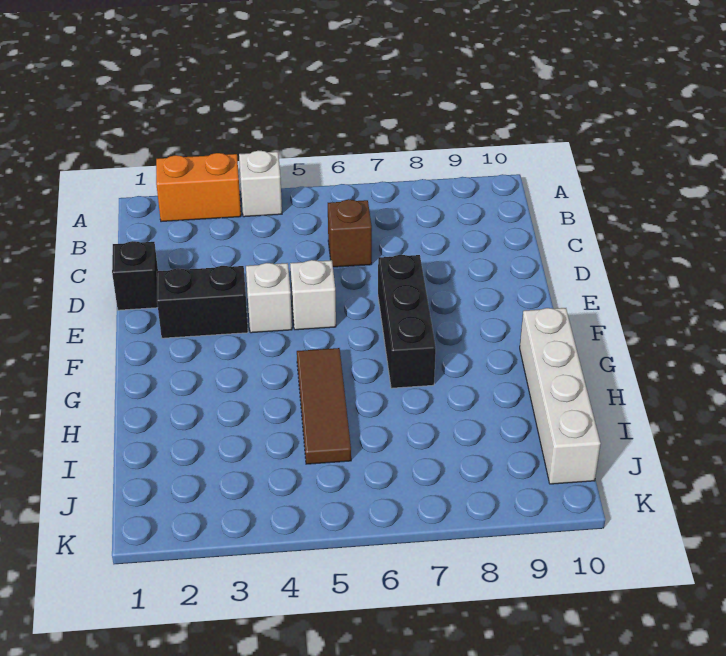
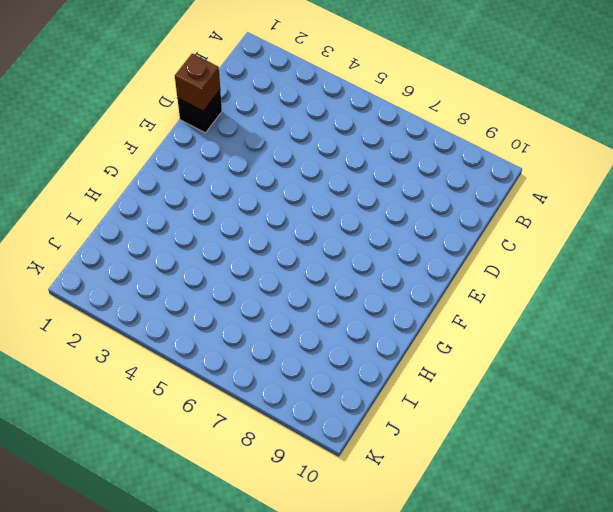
brown brick D1 level 2 -> brown brick C6 level 1
none -> orange brick A2:A3 level 1
none -> white brick A4 level 1

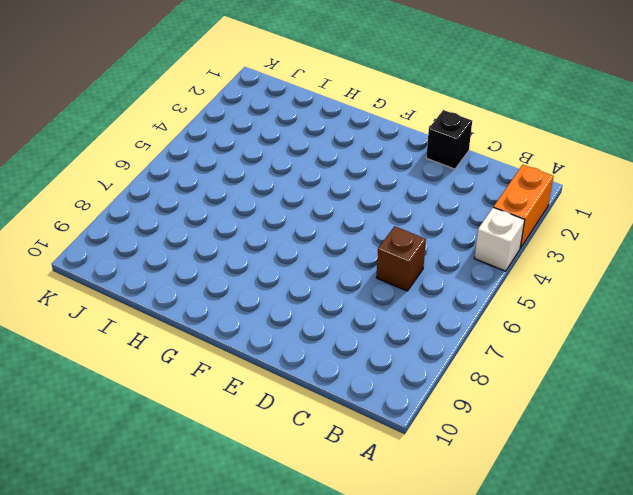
none -> black brick E2:E3 level 1
none -> white brick E4 level 1

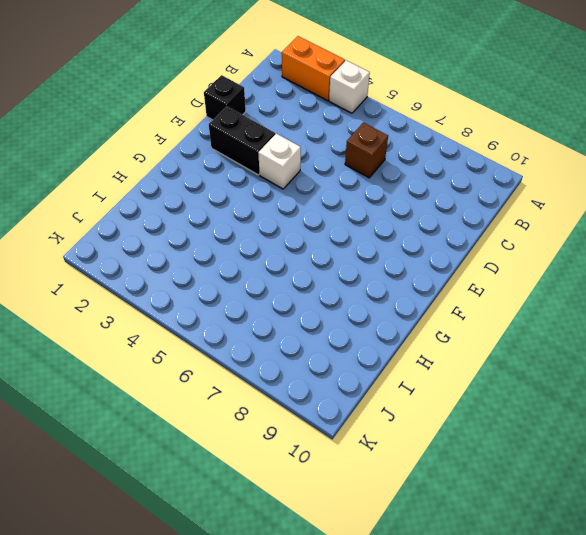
none -> white brick E5 level 1
none -> black brick E7:G7 level 1

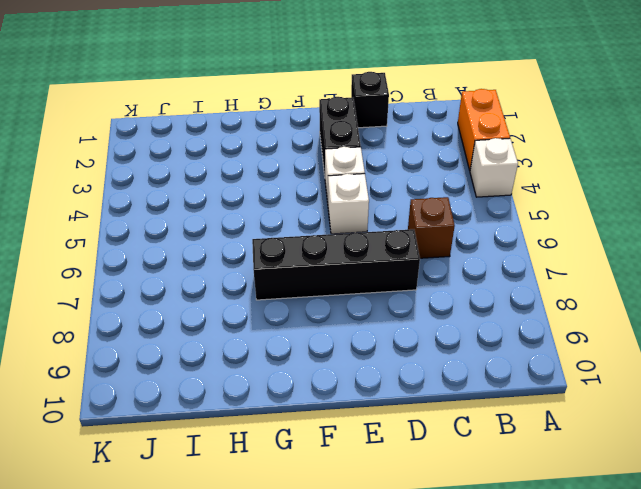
black brick D7:G7 level 1 -> black brick E7:G7 level 1
none -> brown tile G5:I5 level 1
none -> white brick G10:J10 level 1

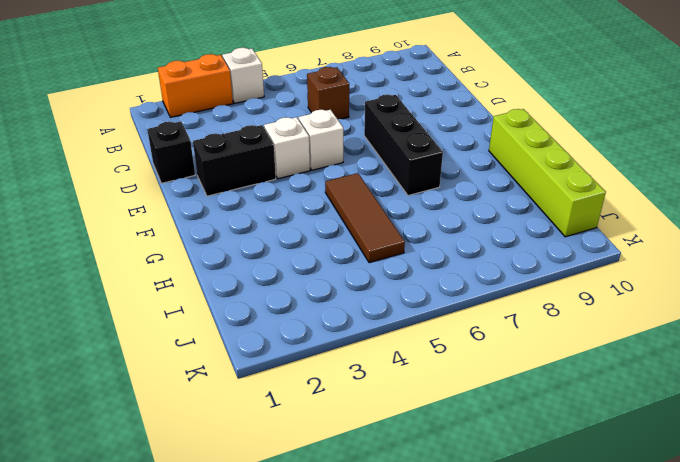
lime brick G10:J10 level 1 -> white brick G10:J10 level 1

